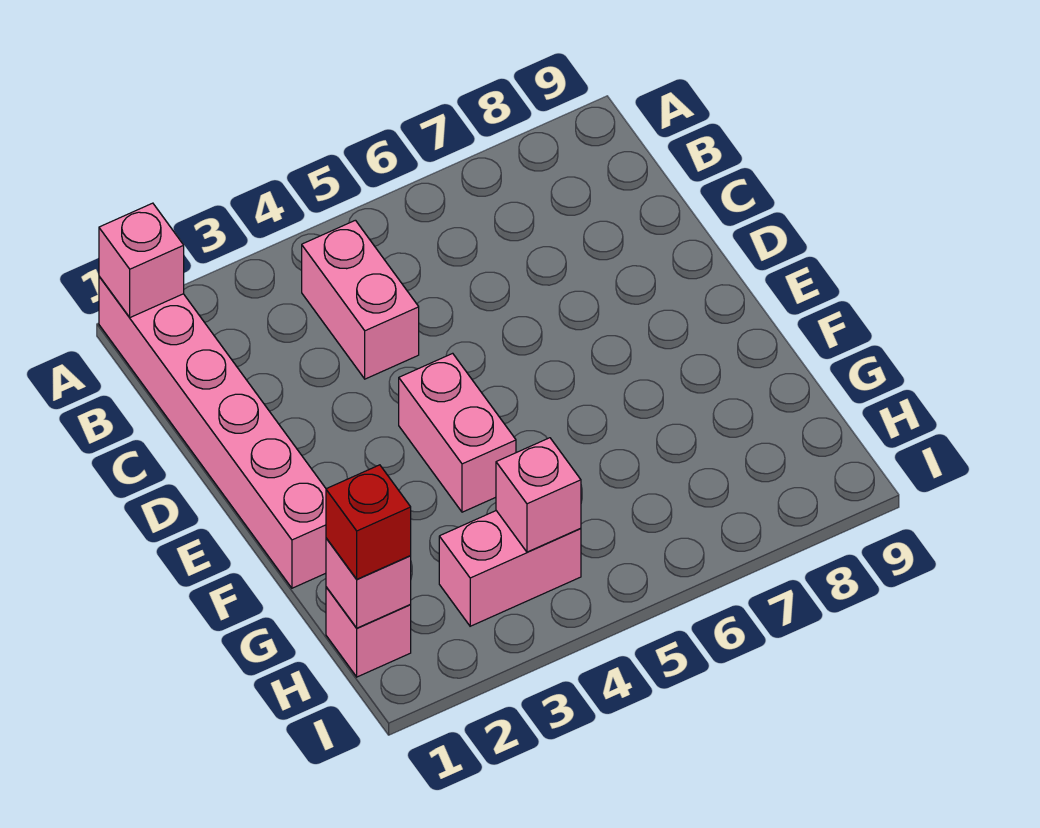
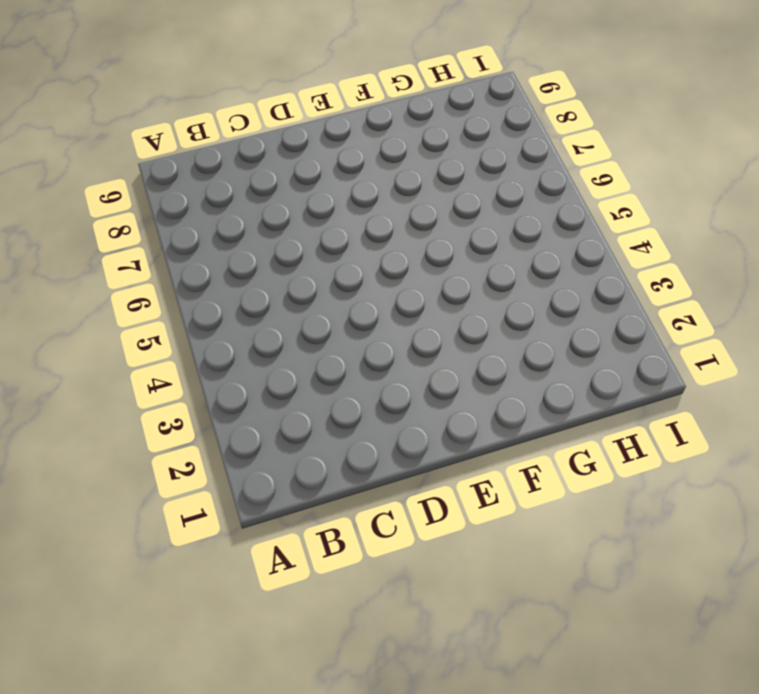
none -> pink brick A1:F1 level 1
none -> pink brick B4:C4 level 1

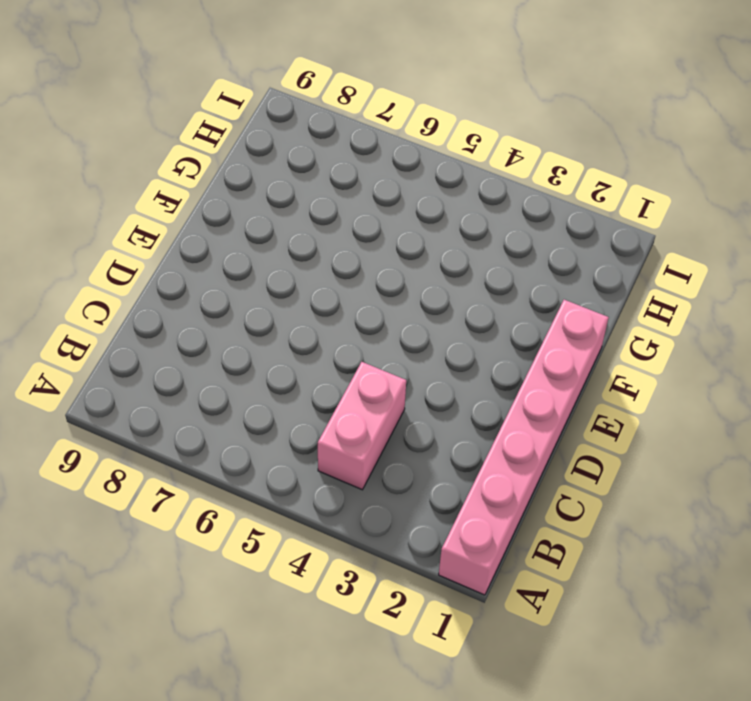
none -> pink brick E4:F4 level 1
none -> pink brick H1 level 1

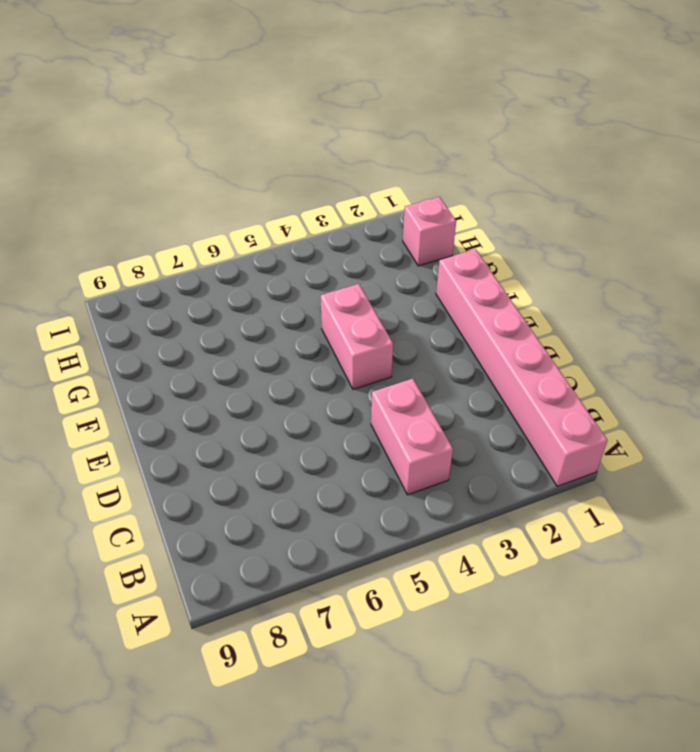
none -> pink brick H3:H4 level 1
none -> pink brick A1 level 2

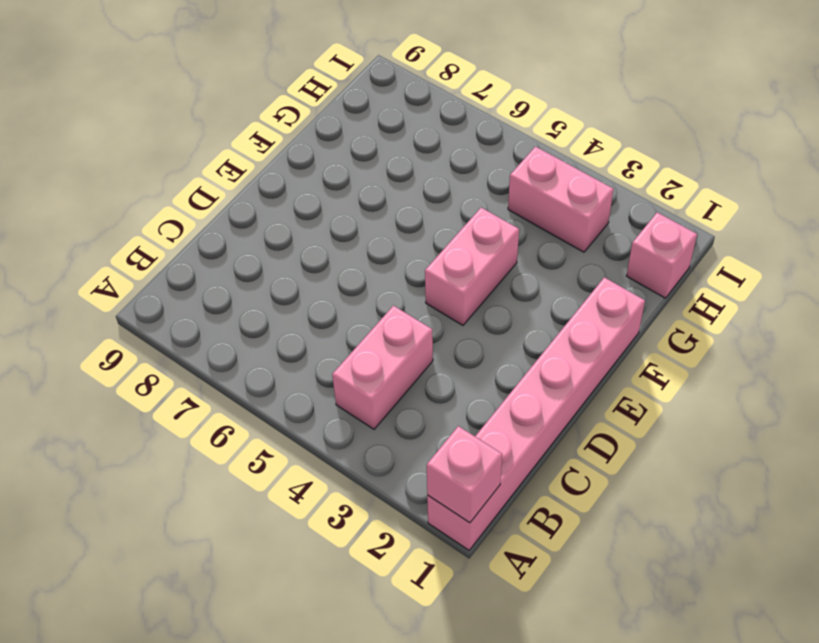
none -> pink brick H1 level 2
none -> pink brick H4 level 2

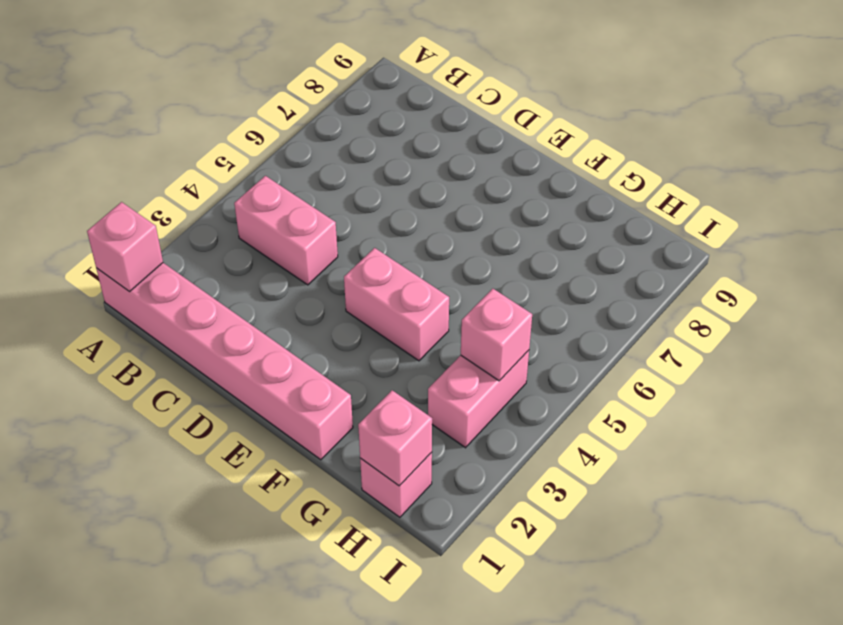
none -> red brick H1 level 3

